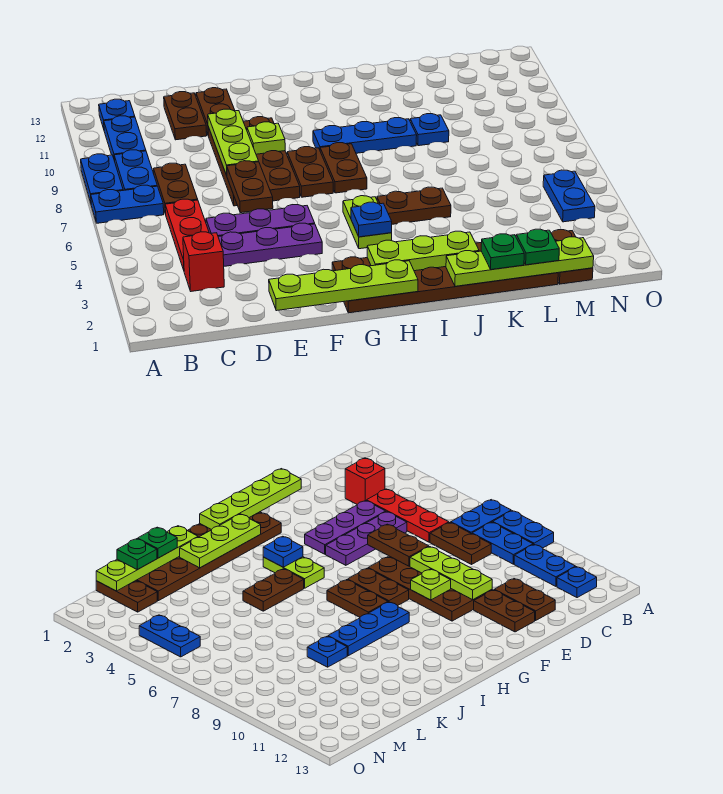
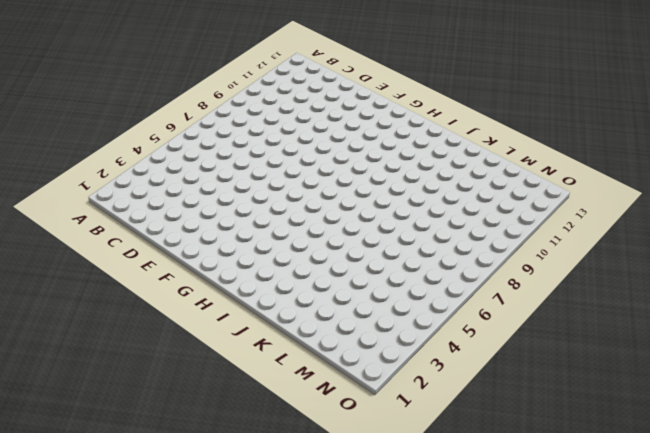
none -> blue plate A7:B7 level 1
none -> blue plate A8:A9 level 1
none -> blue plate B8:B9 level 1
none -> blue plate B10:B11 level 1

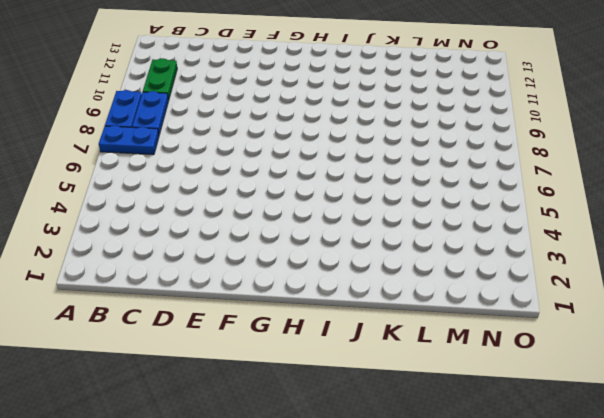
green plate B10:B11 level 1 -> blue plate B10:B11 level 1
none -> blue plate B12 level 1
none -> red brick C3 level 1
none -> red plate C4:C6 level 1
none -> brown plate C7:C8 level 1

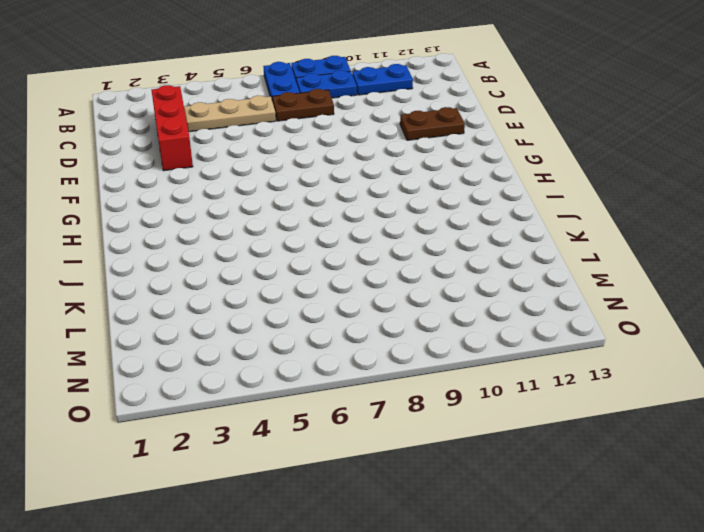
red brick C3:E3 level 1 -> red brick C3 level 1
tan plate C4:C6 level 1 -> red plate C4:C6 level 1
none -> blue plate B12 level 1
none -> purple plate D4:F4 level 1
none -> purple plate D5:F5 level 1
none -> brown plate D11:D12 level 1

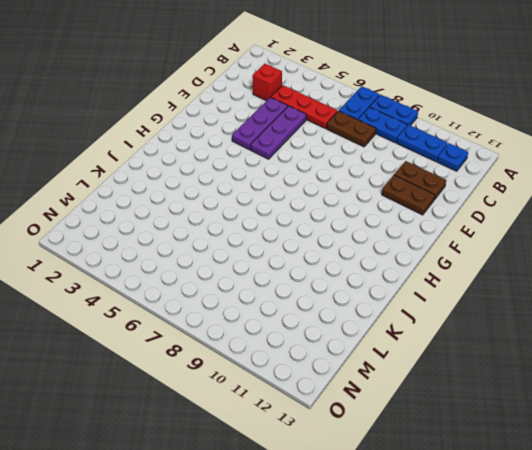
none -> brown plate E7:F10 level 1
none -> brown plate G1:L2 level 1
none -> brown plate G7:G8 level 1
none -> lime plate H4:H5 level 1

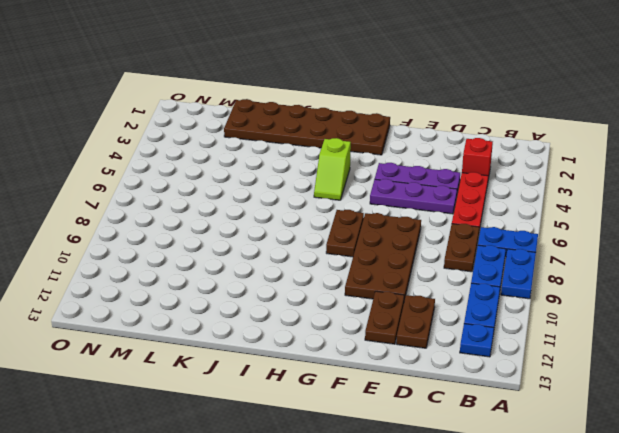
lime slope H4:H5 level 1 top 4 -> lime plate H4:H5 level 1
none -> brown plate H7:H8 level 1
none -> blue plate H9:J9 level 1
none -> brown plate I5:J5 level 1
none -> blue plate K9 level 1

